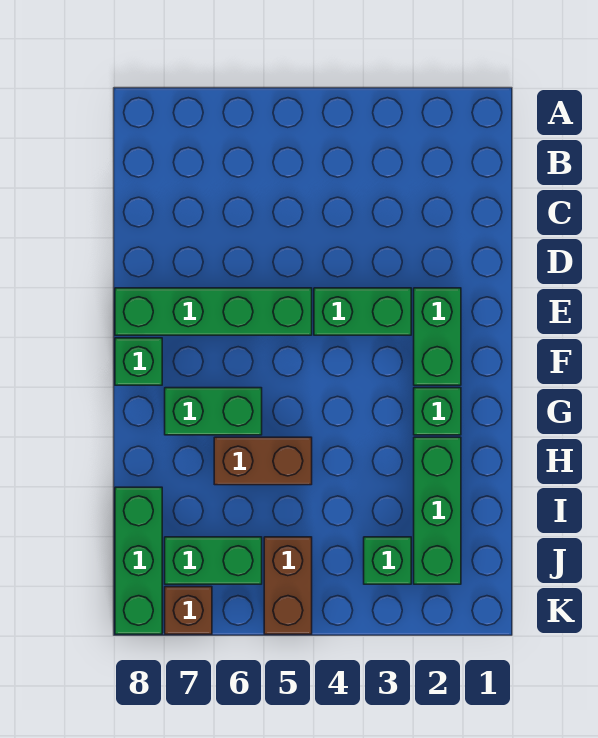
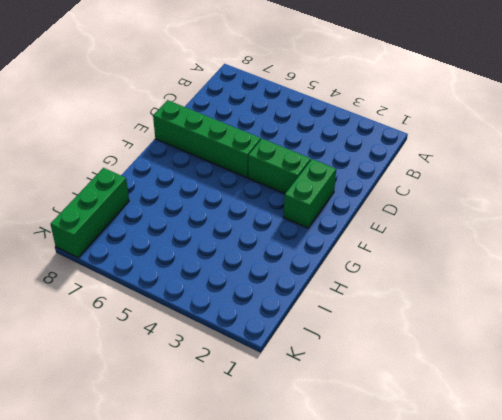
none -> green brick F8 level 1
none -> green brick G2 level 1
none -> green brick G6:G7 level 1

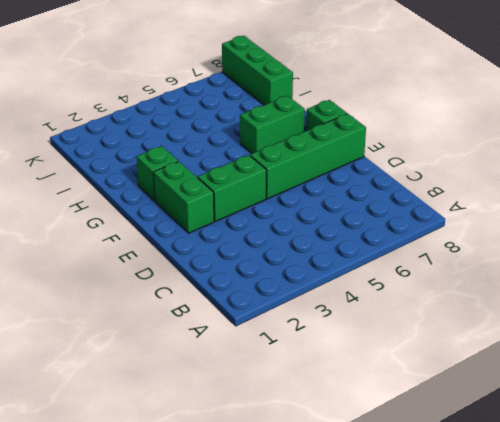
none -> green brick H2:J2 level 1
none -> brown brick H5:H6 level 1
none -> green brick J3 level 1

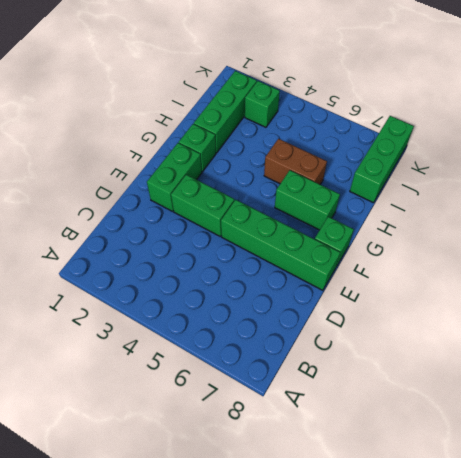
none -> brown brick J5:K5 level 1
none -> green brick J6:J7 level 1
none -> brown brick K7 level 1

